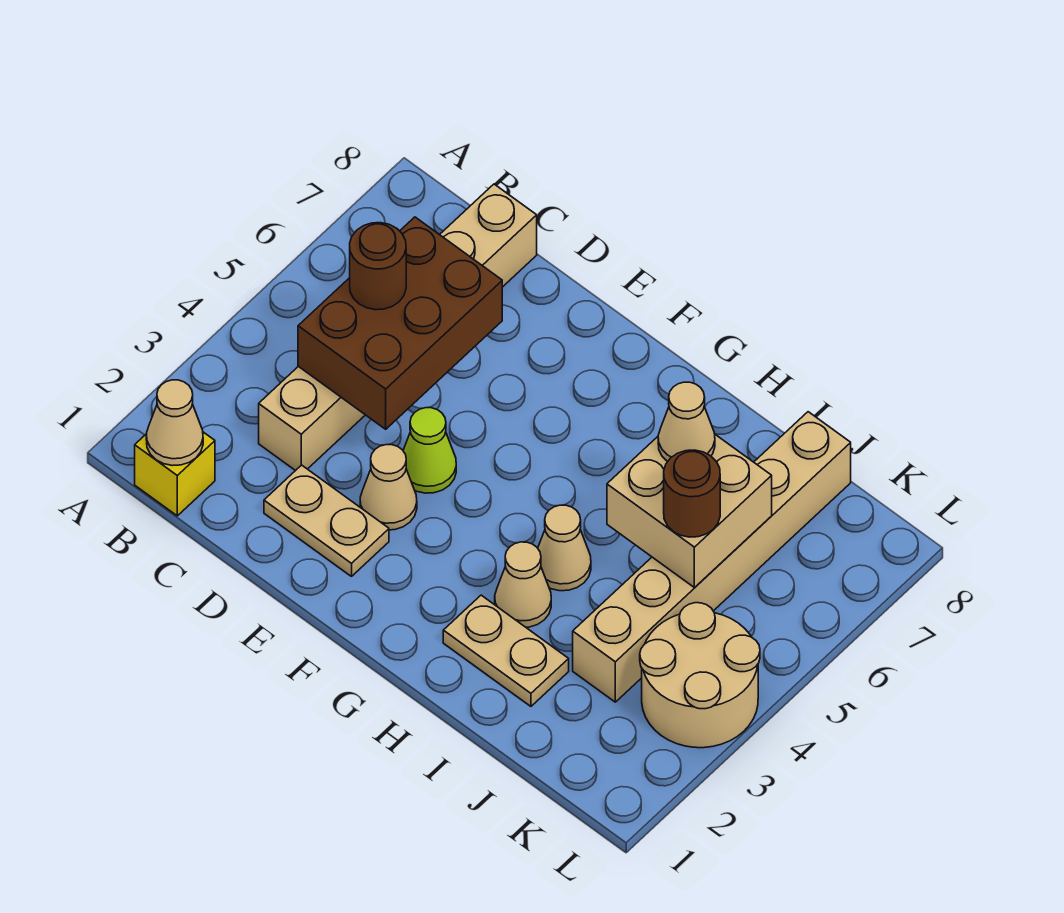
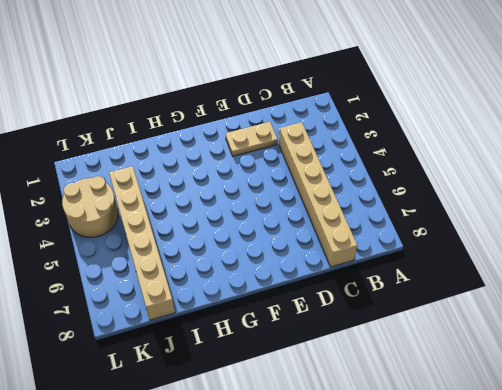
none -> yellow brick B1 level 1
none -> tan cone E3 level 1
none -> lime cone E4 level 1

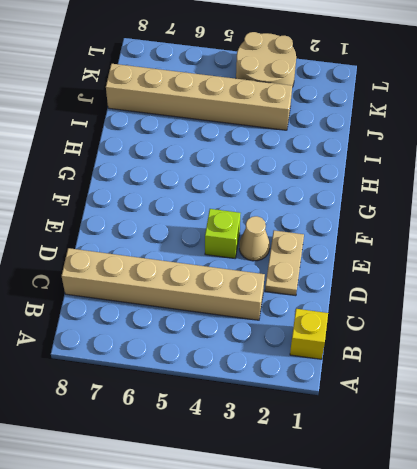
lime brick E4 level 1 -> lime cone E4 level 1
none -> tan plate H2:I2 level 1
none -> tan cone H3 level 1
none -> tan cone H4 level 1

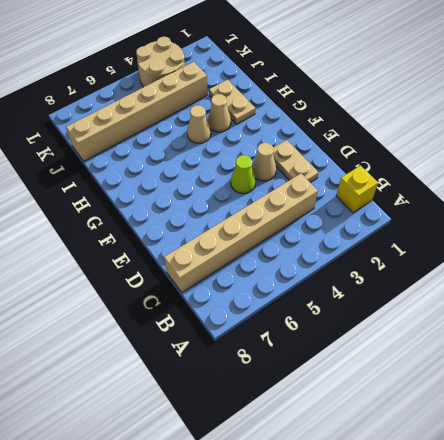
none -> tan cone B1 level 2
none -> brown brick C4:D6 level 2
none -> tan brick I5:J6 level 2

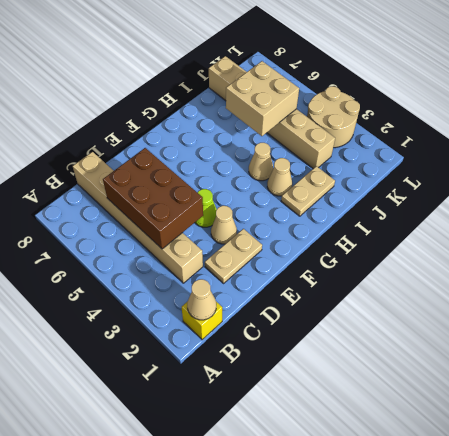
none -> brown round brick C5 level 3
none -> tan cone I6 level 3
none -> brown round brick J5 level 3

